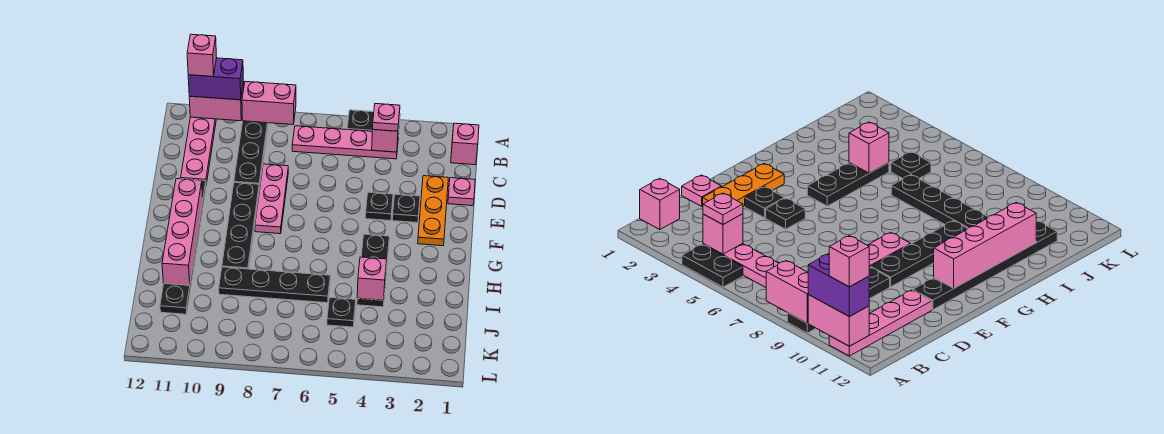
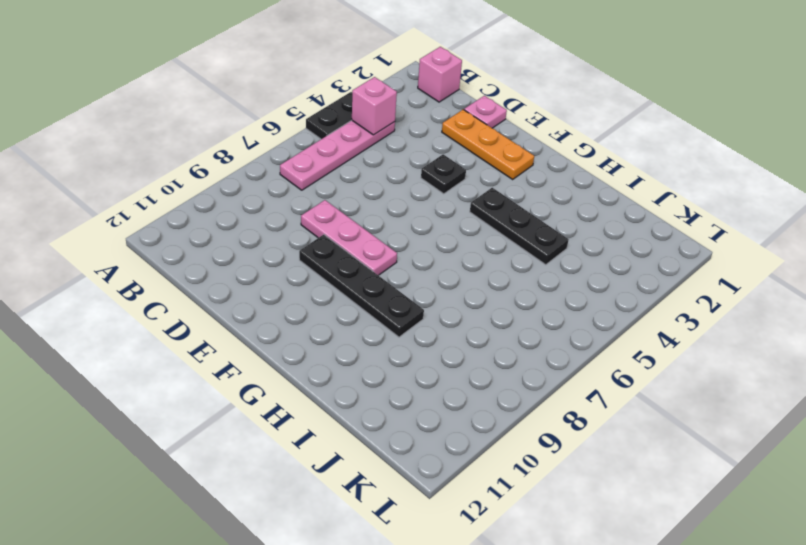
none -> black plate A9:D9 level 1
none -> pink plate A11:D11 level 1
none -> black plate E3 level 1

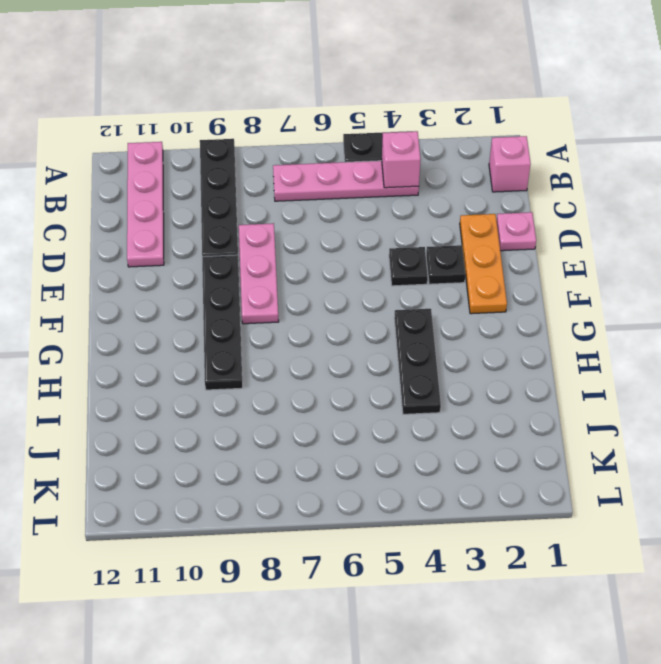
none -> black plate E11:J11 level 1
none -> black plate I6:I9 level 1
none -> black plate J5 level 1

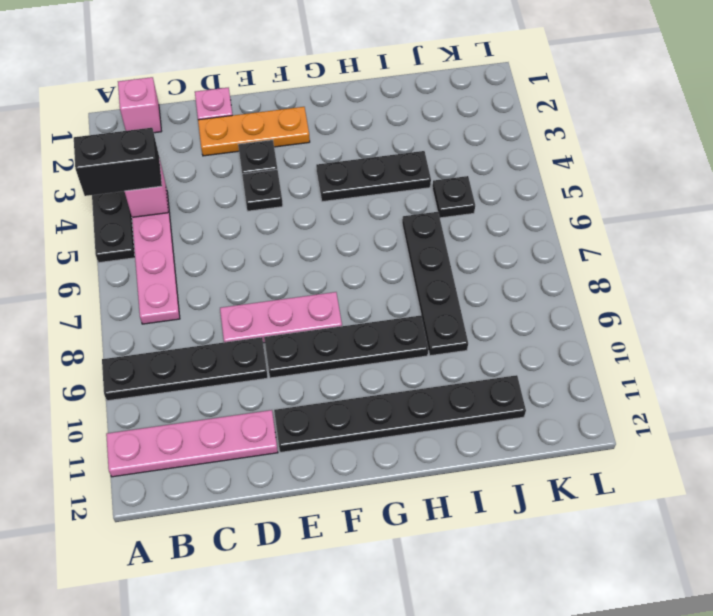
black brick A4:B4 level 3 -> pink plate B4 level 3
none -> pink brick A8:A9 level 2
none -> pink brick A10:A11 level 2
none -> pink brick F11:I11 level 2

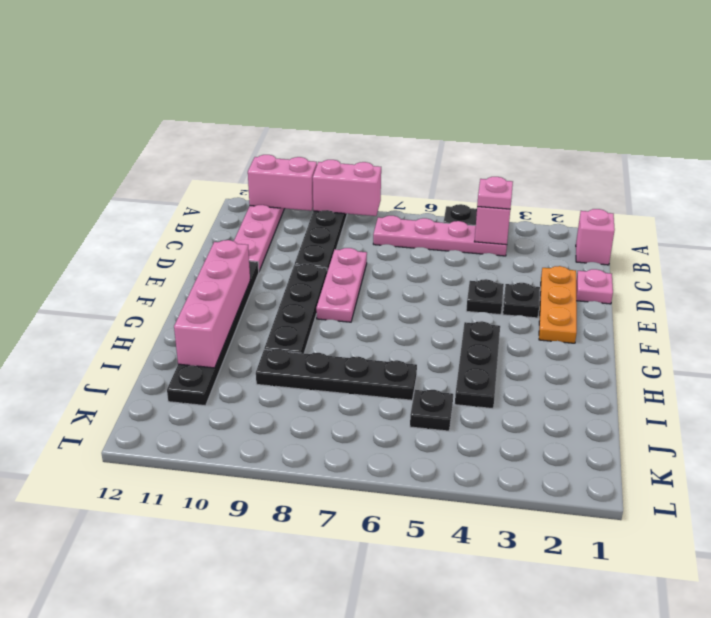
none -> pink brick I4 level 2
none -> purple brick A10:A11 level 3
none -> pink brick A11 level 4

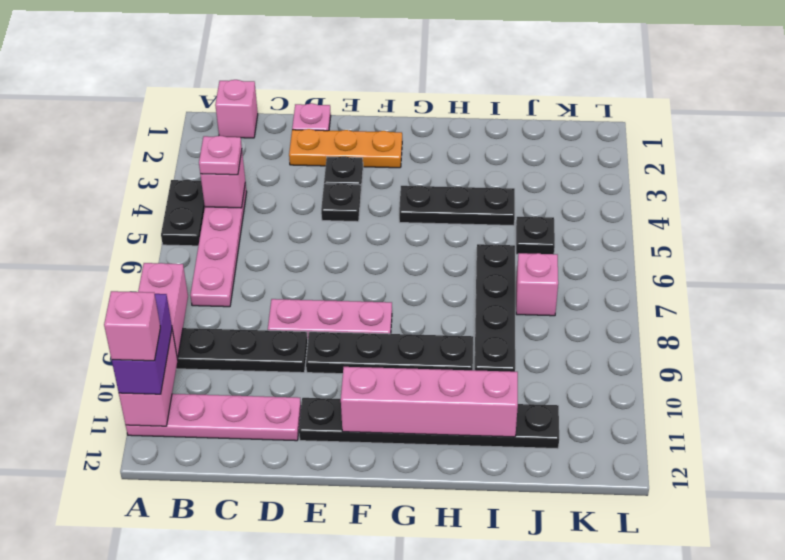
pink brick J7 level 1 -> pink brick I4 level 2

